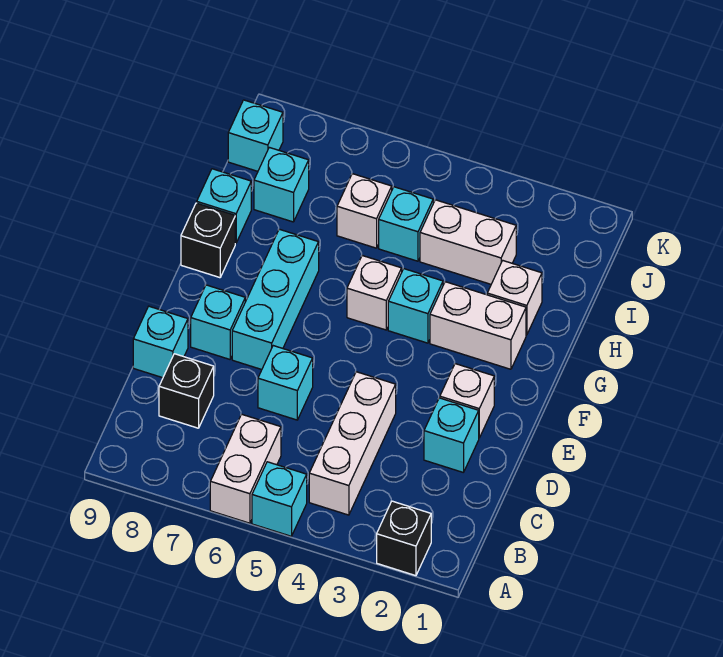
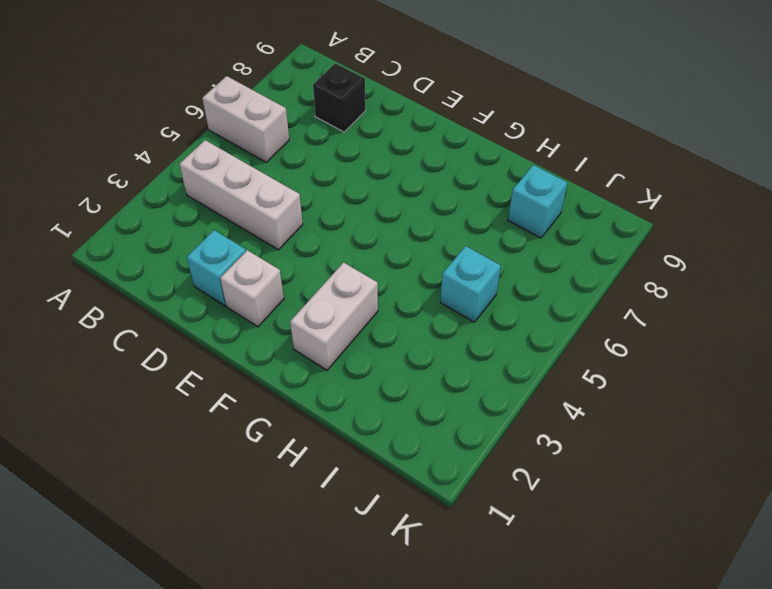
none -> black brick A2 level 1
none -> cyan brick A5 level 1
none -> cyan brick D6 level 1

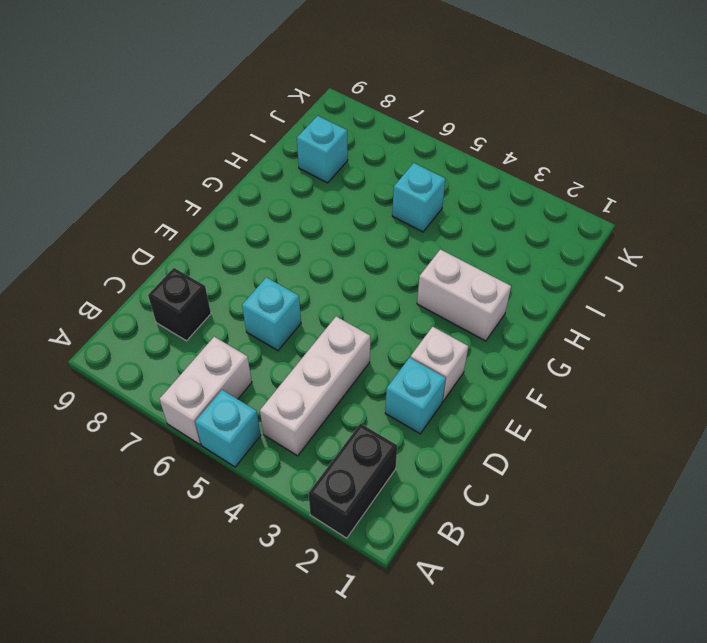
black brick A2:B2 level 1 -> black brick A2 level 1
none -> cyan brick D9 level 1
none -> cyan brick E7:G7 level 1
none -> cyan brick E8 level 1

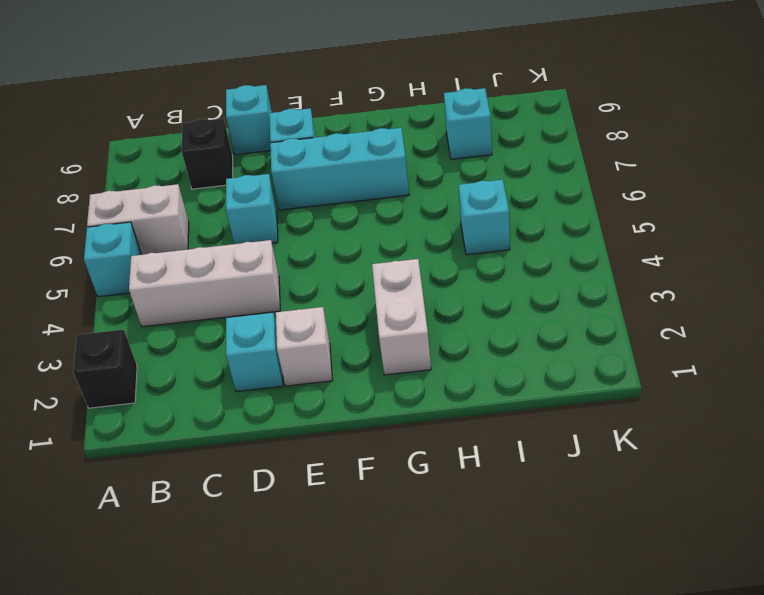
none -> cyan brick G4 level 1
none -> white brick G5 level 1
none -> black brick G9 level 1

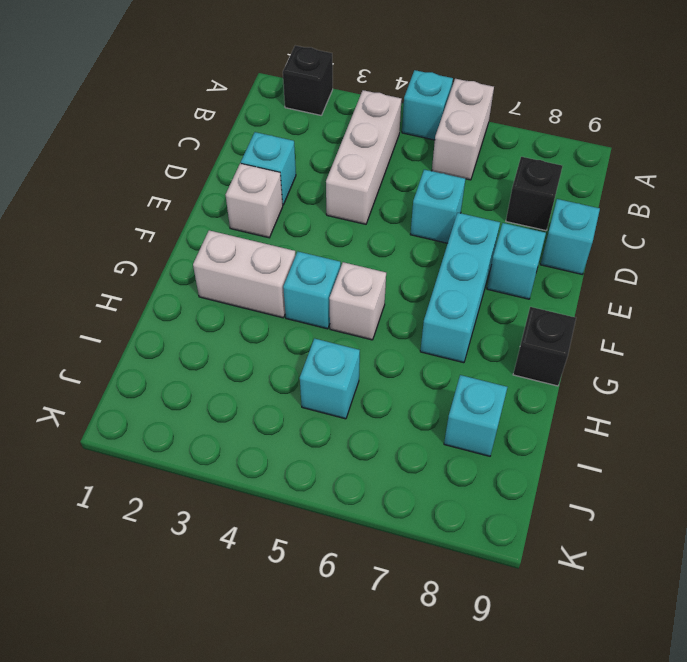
none -> white brick H2 level 1
none -> cyan brick H9 level 1
none -> white brick I3:I4 level 1

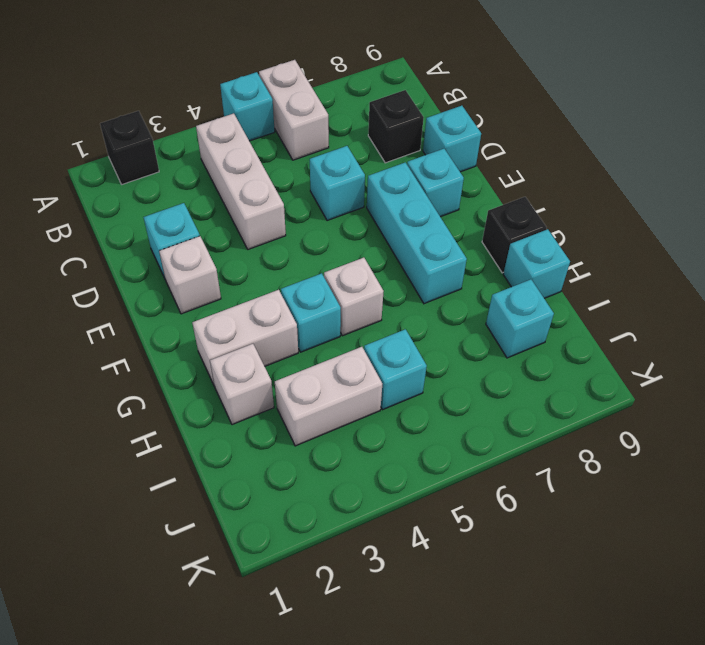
none -> white brick I6 level 1
none -> cyan brick J9 level 1

